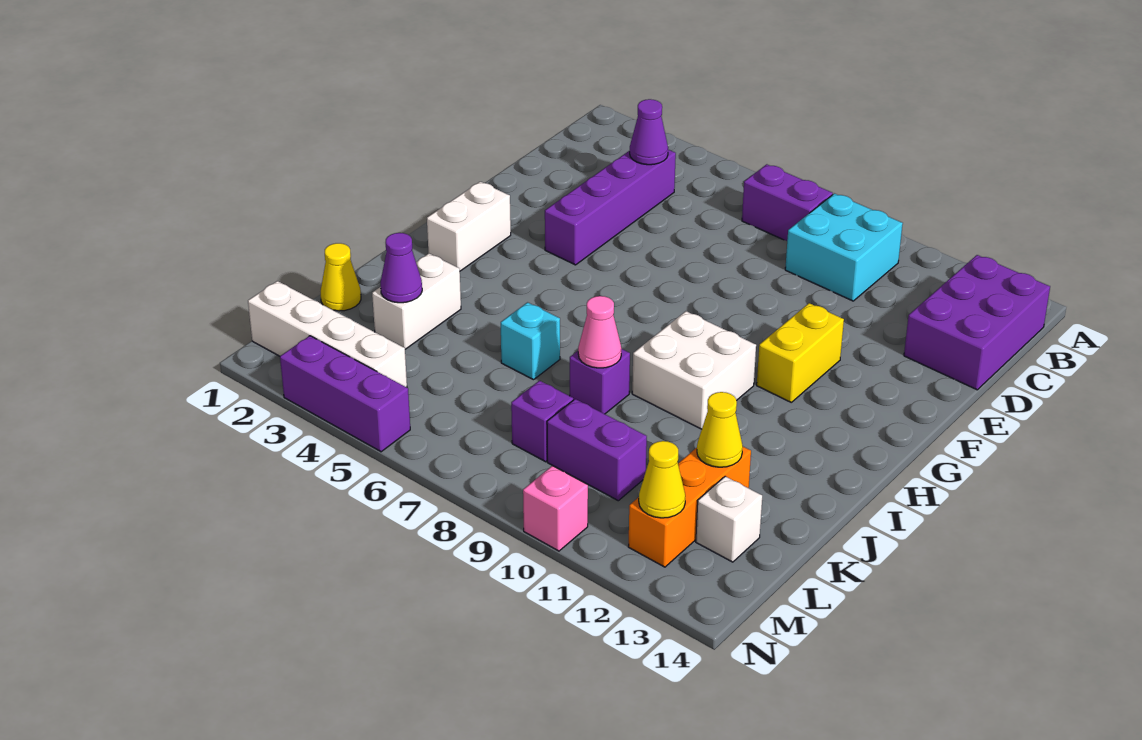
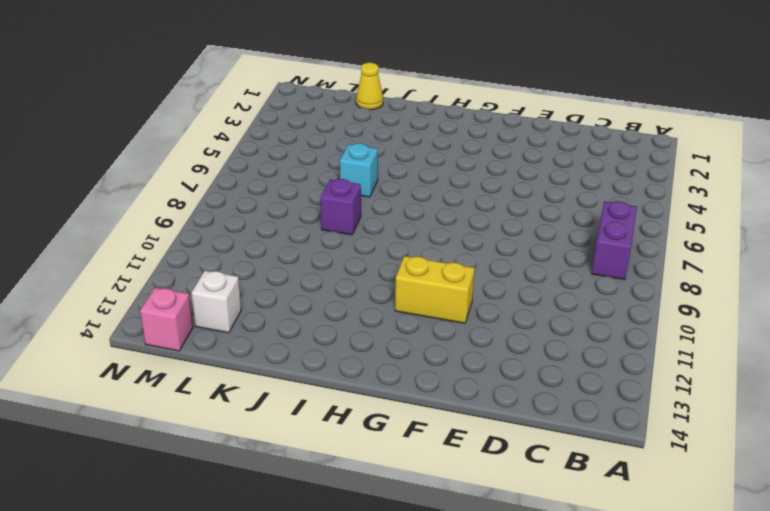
pink brick M14 level 1 -> pink brick N10 level 1
none -> cyan brick B9:C10 level 1
none -> purple brick B13:D14 level 1
none -> purple brick C4:F4 level 1

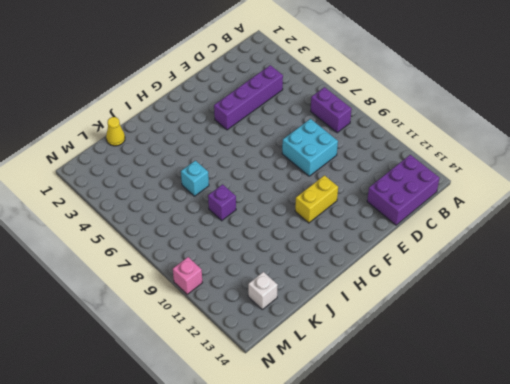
cyan brick D8:E9 level 1 -> cyan brick B9:C10 level 1
none -> white brick G2:H2 level 1
none -> white brick H9:I10 level 1
none -> white brick J3:K3 level 1

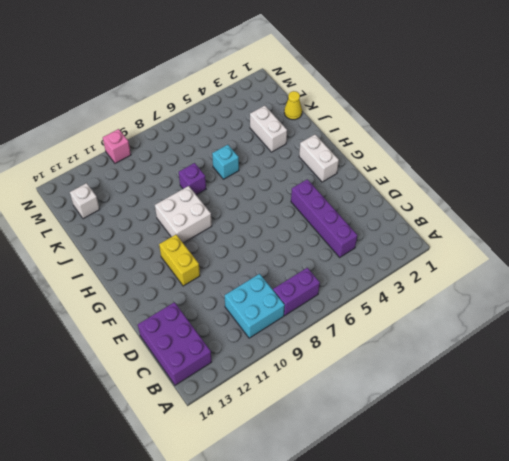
none -> orange brick K12:M12 level 1
none -> purple brick L8 level 1
none -> purple brick L9:L10 level 1

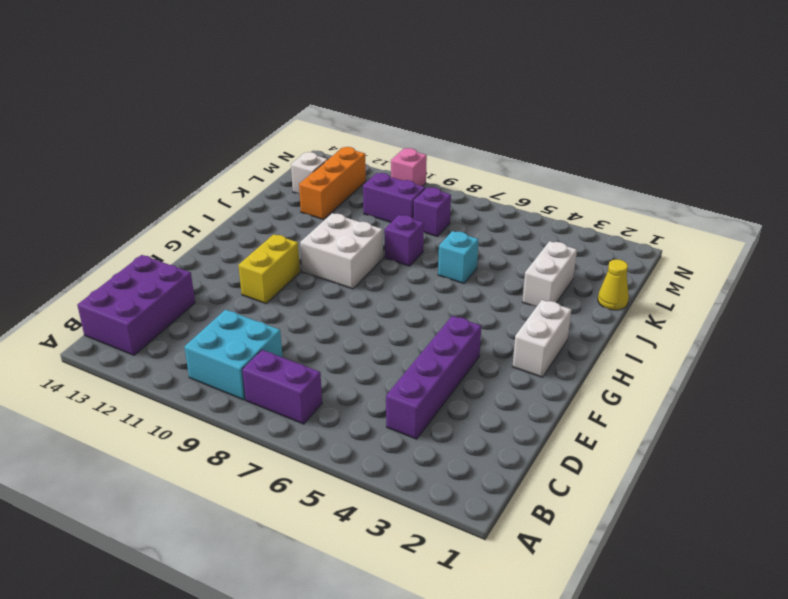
none -> white brick M1:M4 level 1
none -> purple brick N3:N5 level 1
none -> purple cone C4 level 2

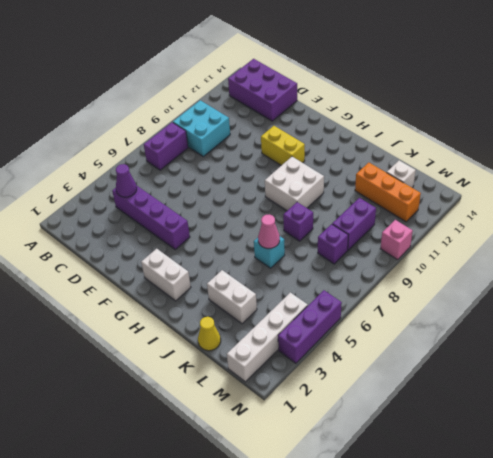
pink cone J6 level 2 -> pink cone J8 level 2
none -> purple cone K3 level 2
none -> yellow cone K12 level 2
none -> yellow cone M12 level 2

